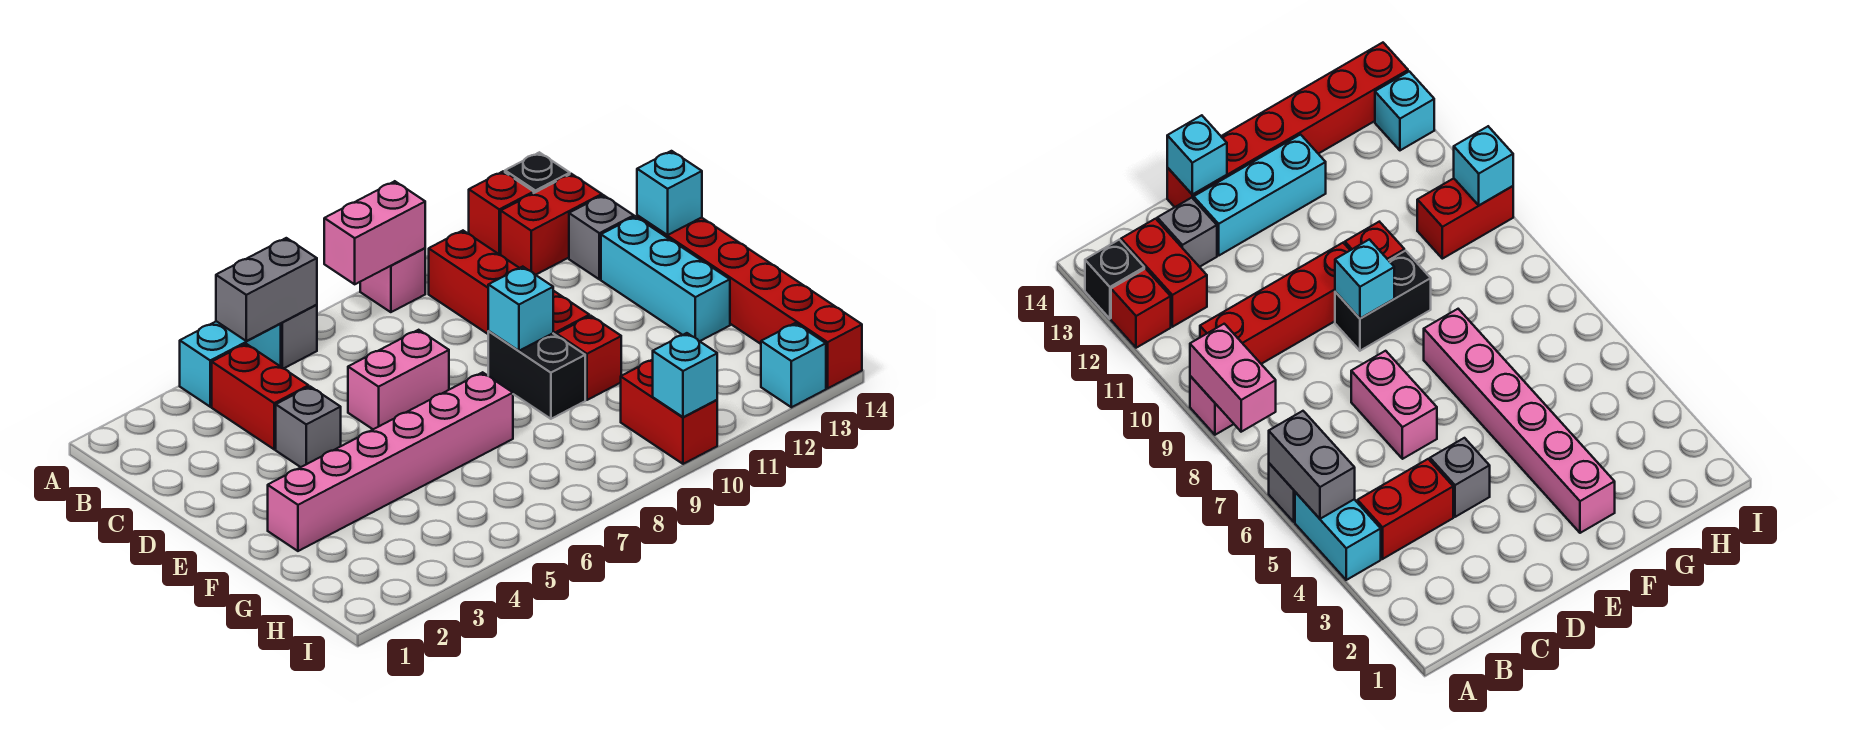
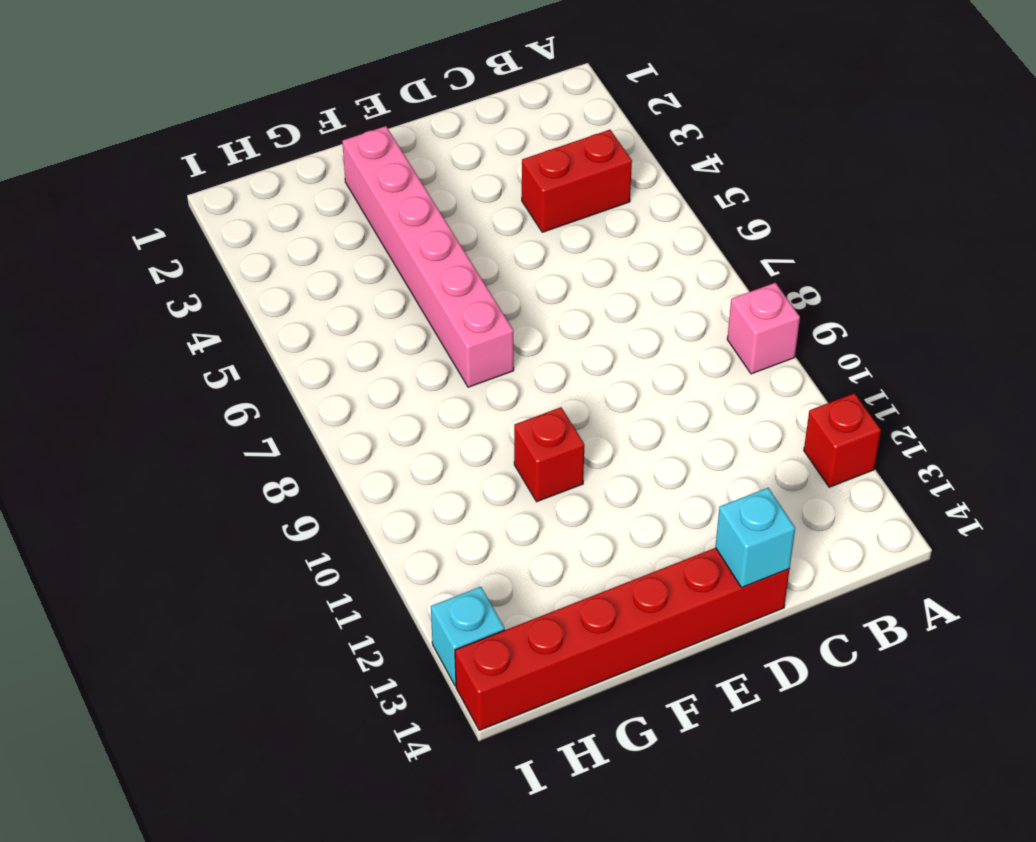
none -> cyan brick A4:A5 level 1
none -> grey brick A6 level 1
none -> black brick A13 level 1

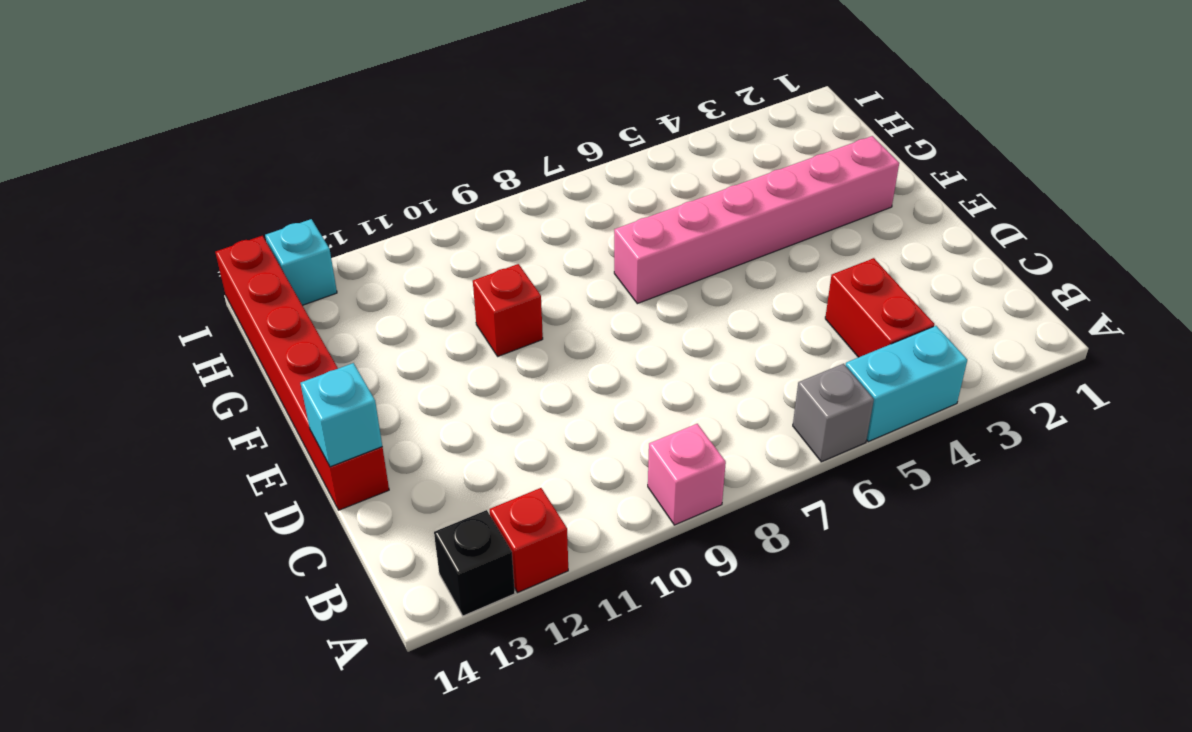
none -> red brick B10:E10 level 1
none -> red brick B12:B13 level 1
none -> grey brick C13 level 1

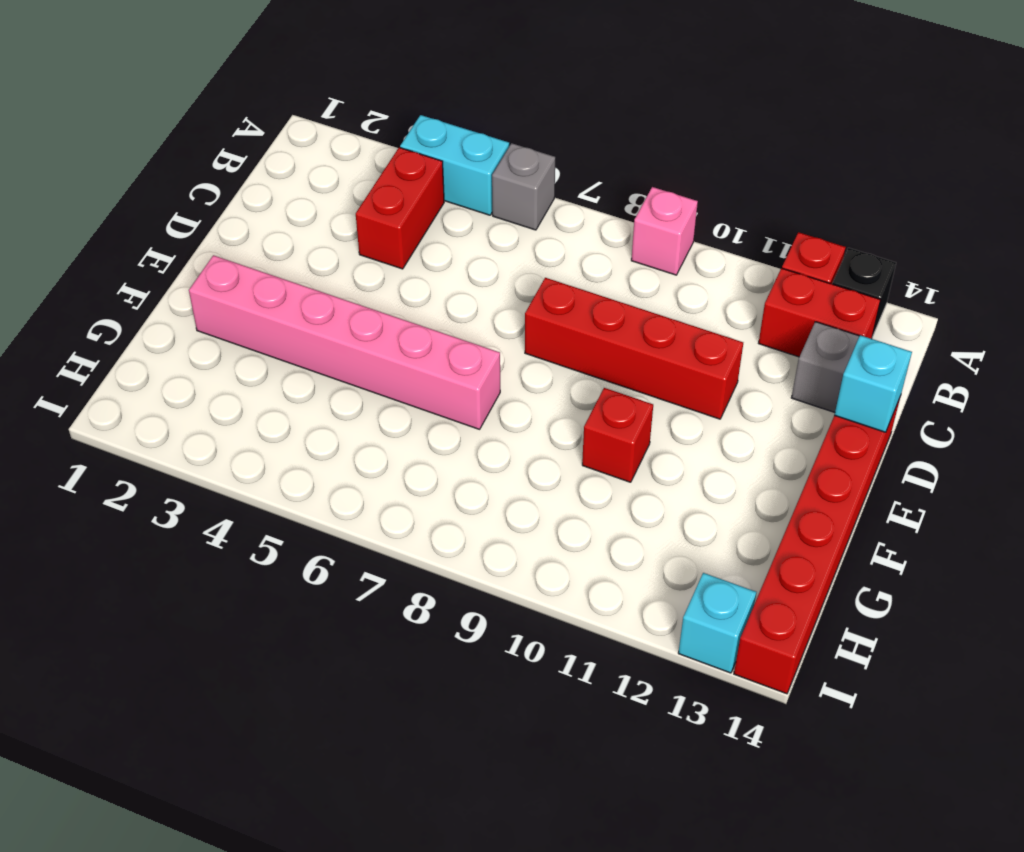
red brick D8:D11 level 1 -> red brick B10:E10 level 1
none -> grey brick D4 level 1
none -> pink brick D6:D7 level 1
none -> cyan brick D13:F13 level 1

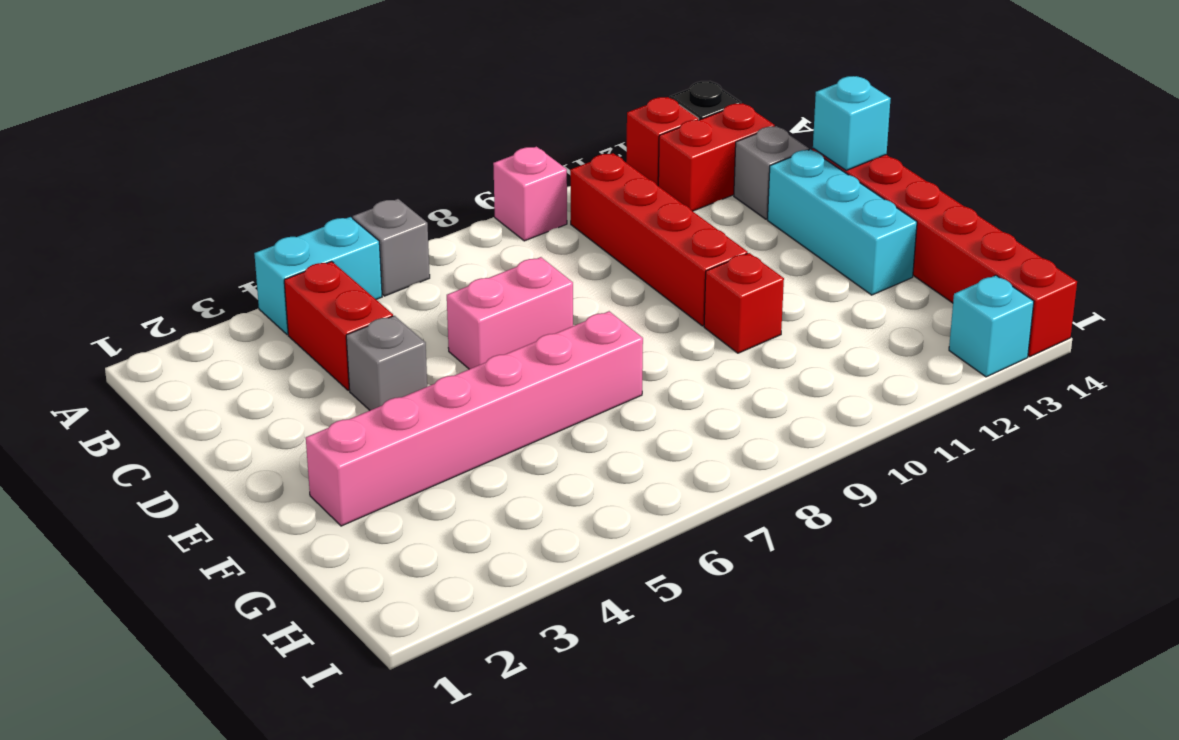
none -> black brick E9:F9 level 1
none -> red brick H10:I10 level 1
none -> grey brick A5:A6 level 2

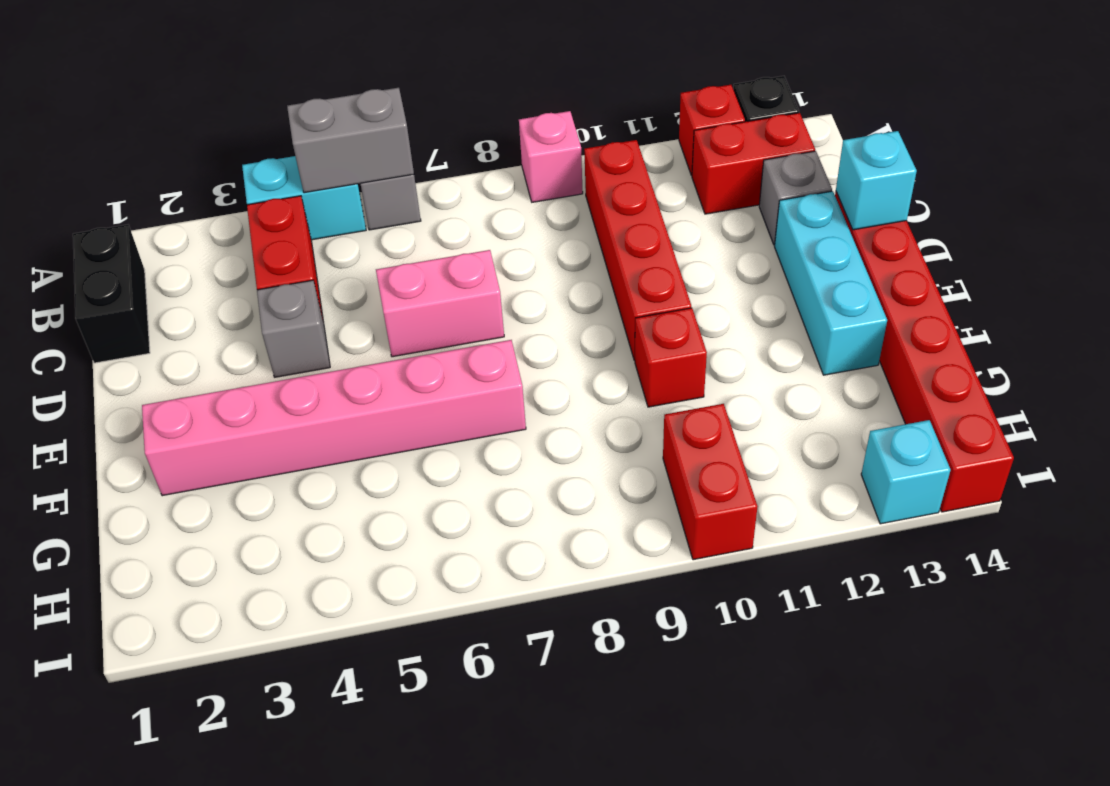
black brick B1:C1 level 1 -> black brick E9:F9 level 1
none -> pink brick A8:A9 level 2
none -> cyan brick E9 level 2
none -> cyan brick I10 level 2

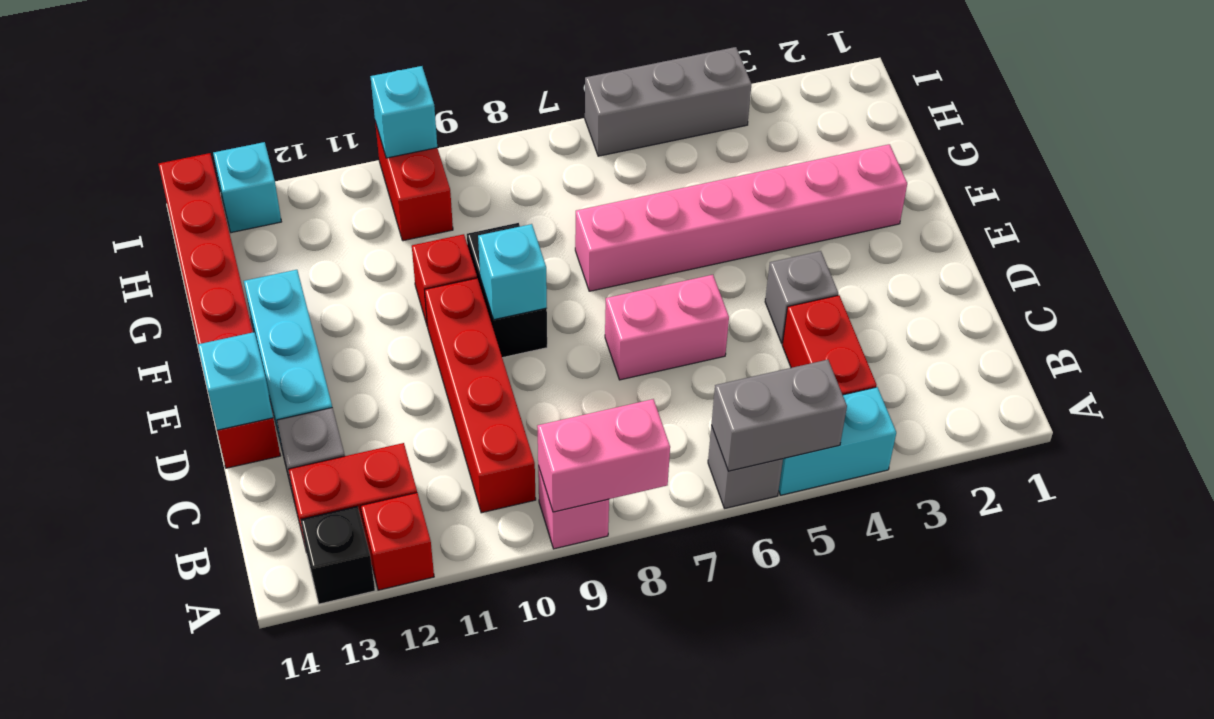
grey brick I4:I6 level 1 -> none

